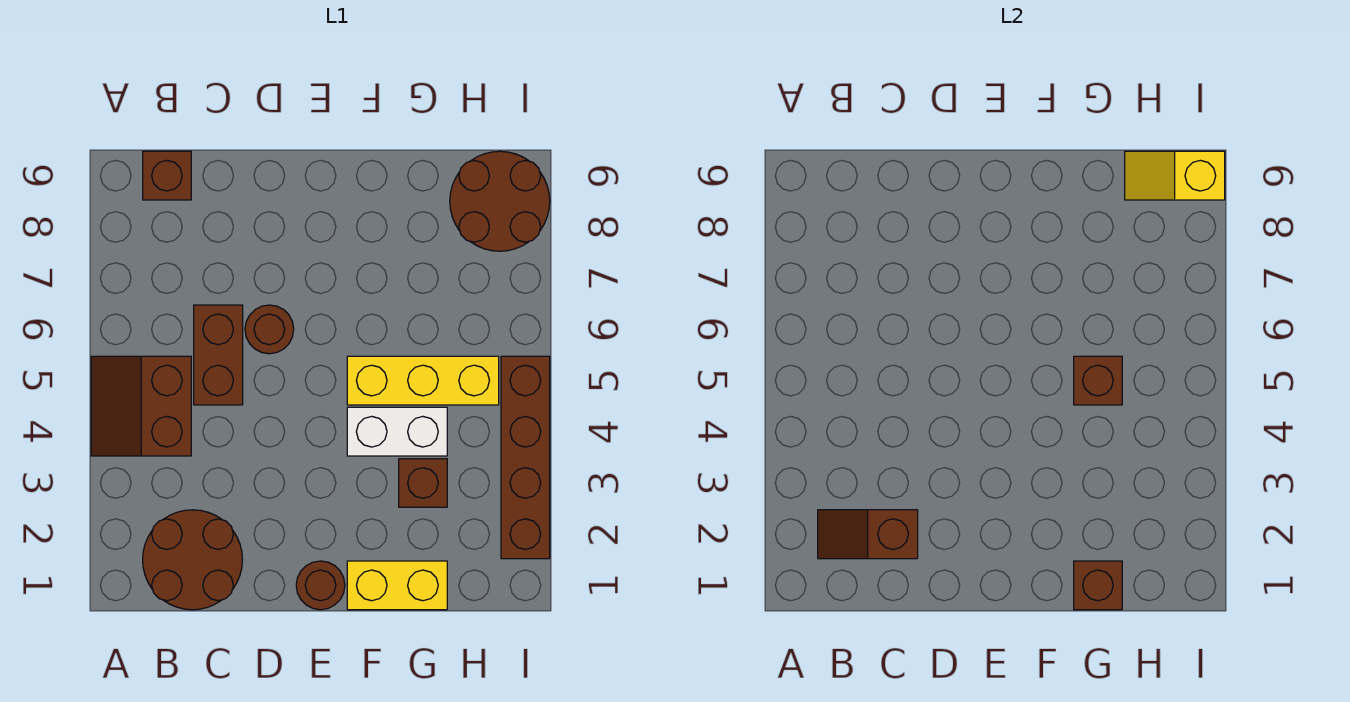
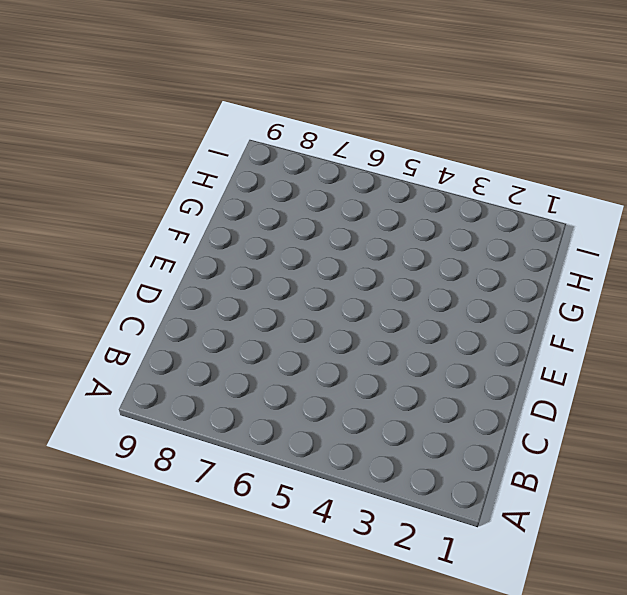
none -> brown slope A4:B5 level 1 top B
none -> brown round brick B1:C2 level 1
none -> brown brick B9 level 1

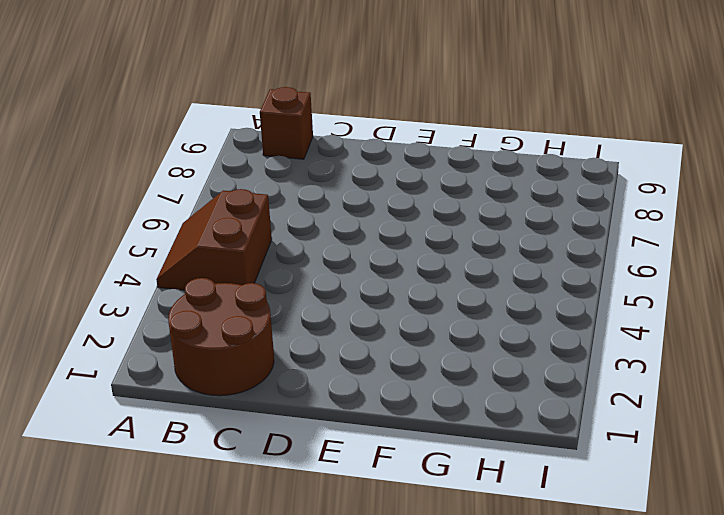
none -> brown brick C5:C6 level 1
none -> brown round brick D6 level 1
none -> brown round brick E1 level 1

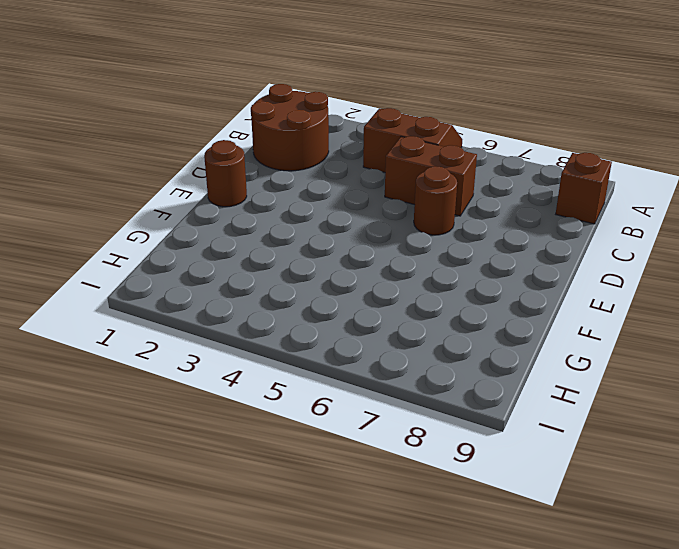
none -> yellow brick F1:G1 level 1
none -> white brick F4:G4 level 1
none -> yellow brick F5:H5 level 1

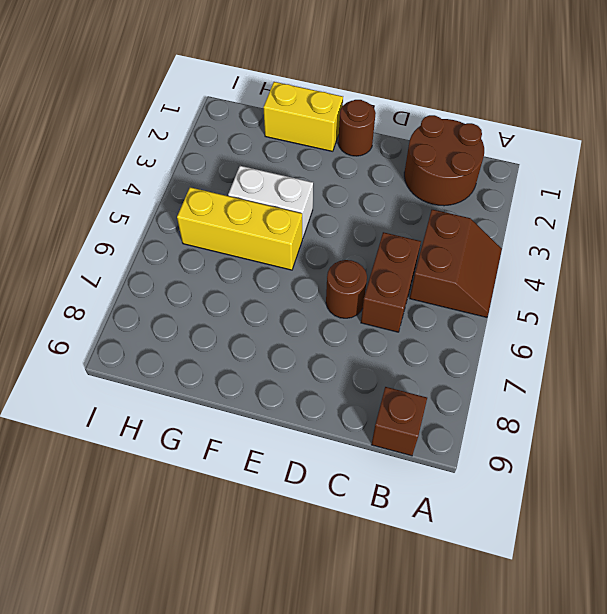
none -> brown brick G3 level 1
none -> brown round brick H8:I9 level 1
none -> brown brick I2:I5 level 1

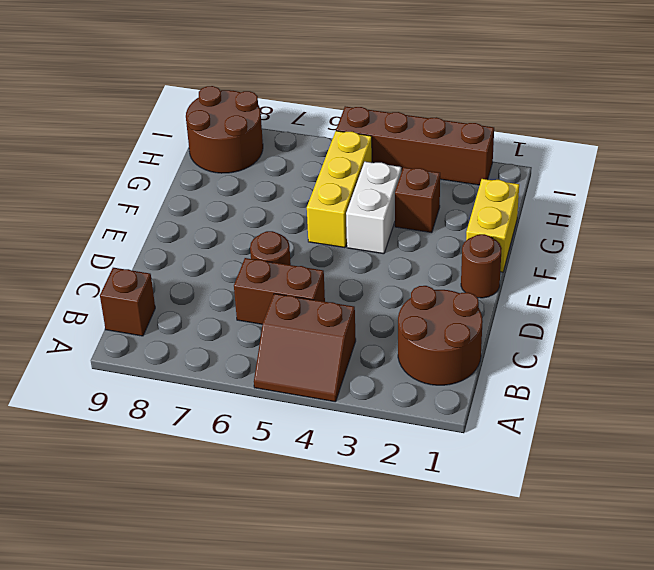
none -> brown slope B2:C2 level 2 top C
none -> brown brick G1 level 2
none -> brown brick G5 level 2

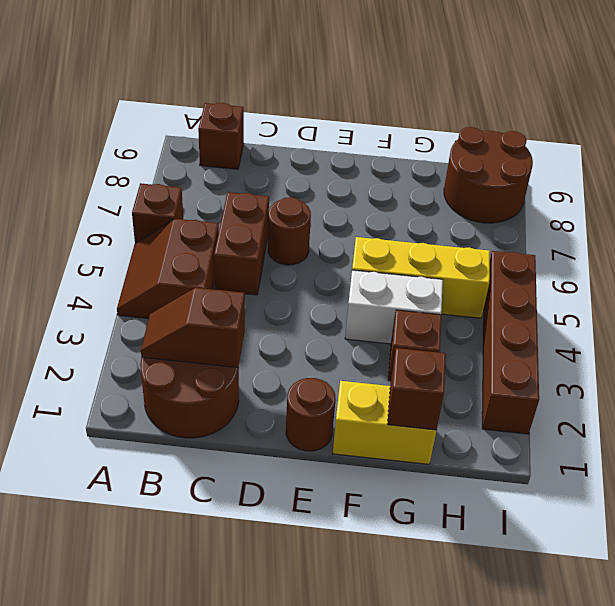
brown brick A6 level 1 -> brown brick G5 level 2
none -> yellow slope H9:I9 level 2 top I

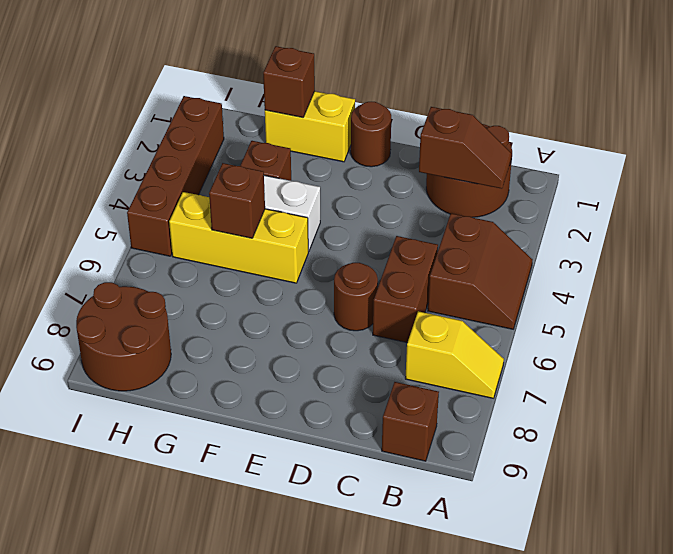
yellow slope A7:B7 level 1 top B -> yellow slope H9:I9 level 2 top I

